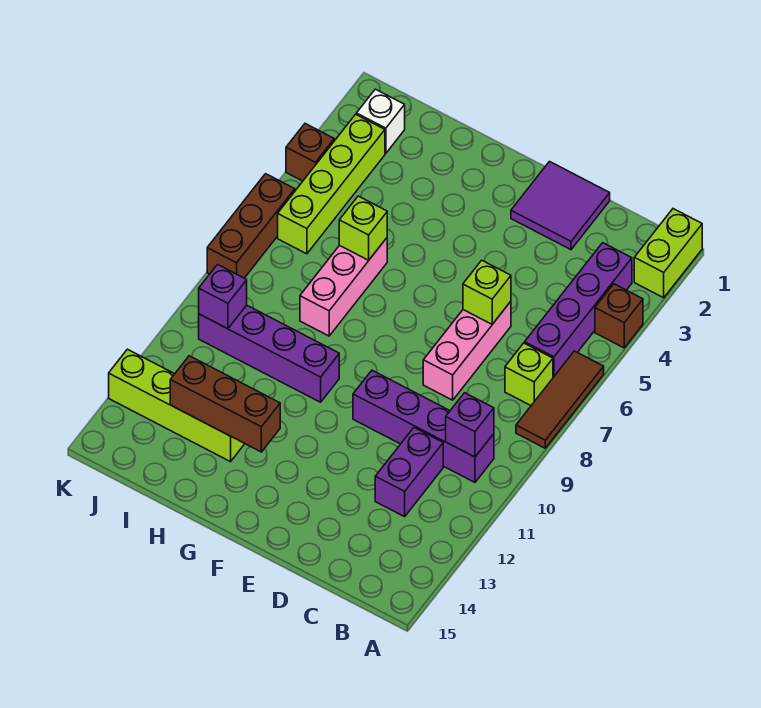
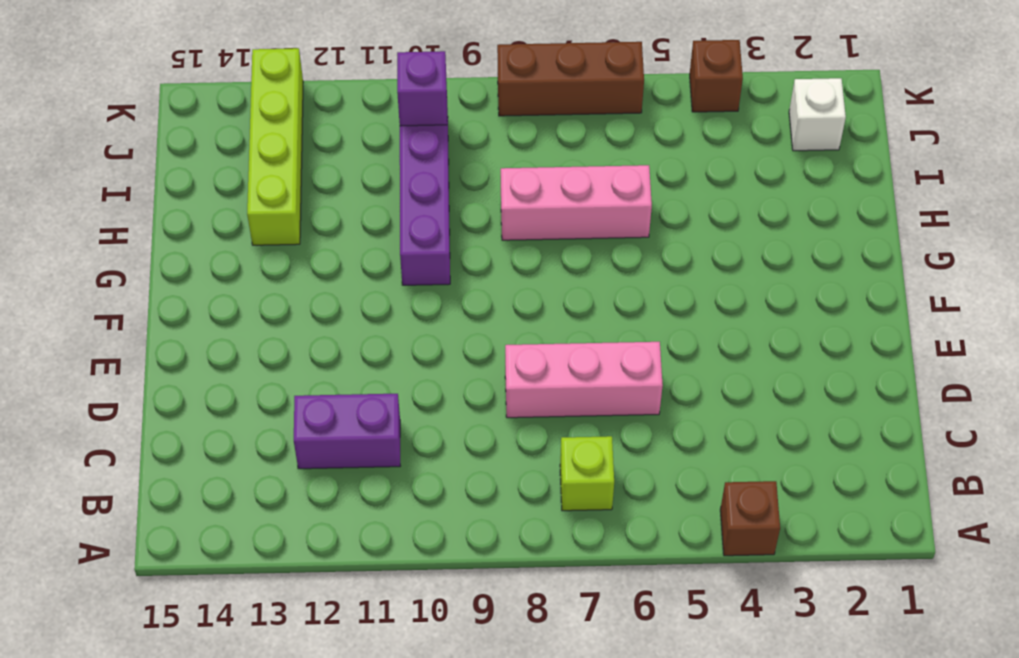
none -> lime brick A1:A2 level 1
none -> brown tile A6:A8 level 1
none -> purple brick B3:B6 level 1

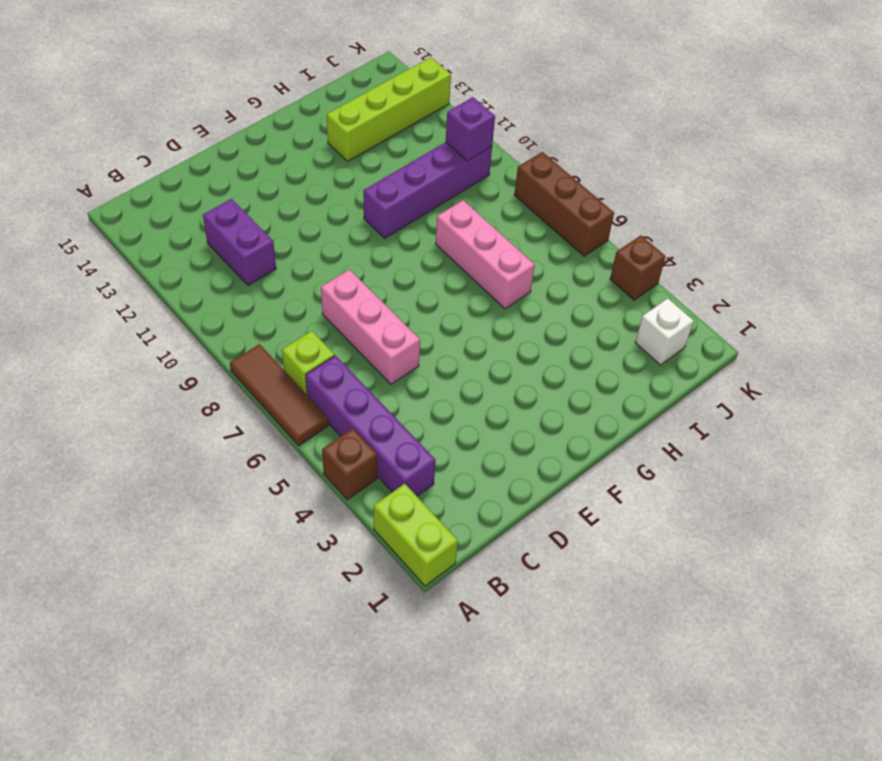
none -> purple brick B10:E10 level 1
none -> purple tile D1:E2 level 1
none -> lime brick J3:J6 level 1

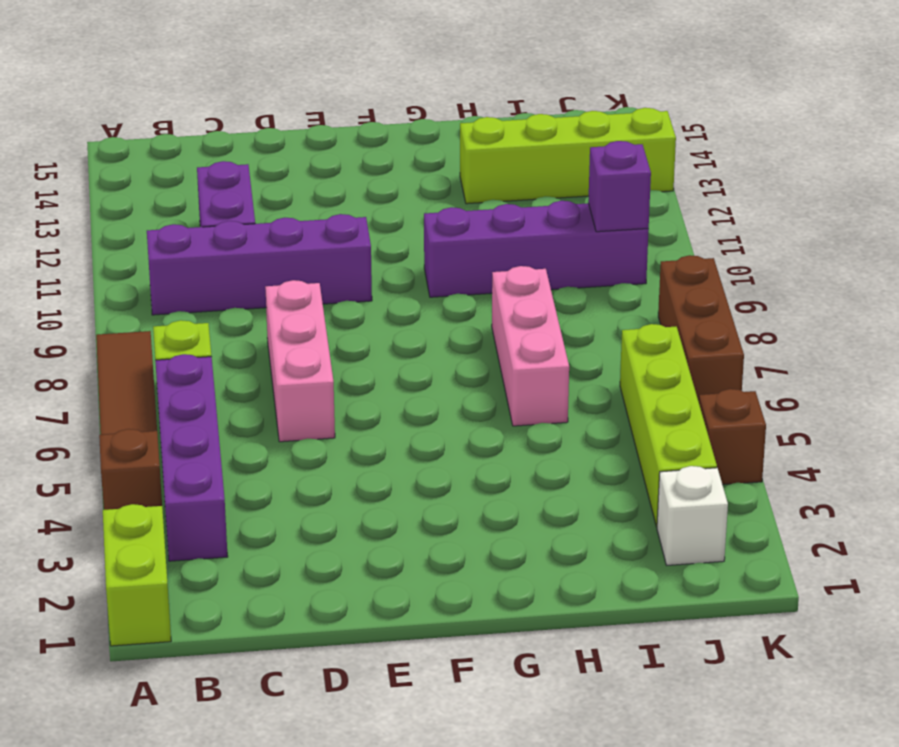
none -> purple tile D1:E2 level 1
none -> purple brick B10 level 2
none -> lime brick D6 level 2

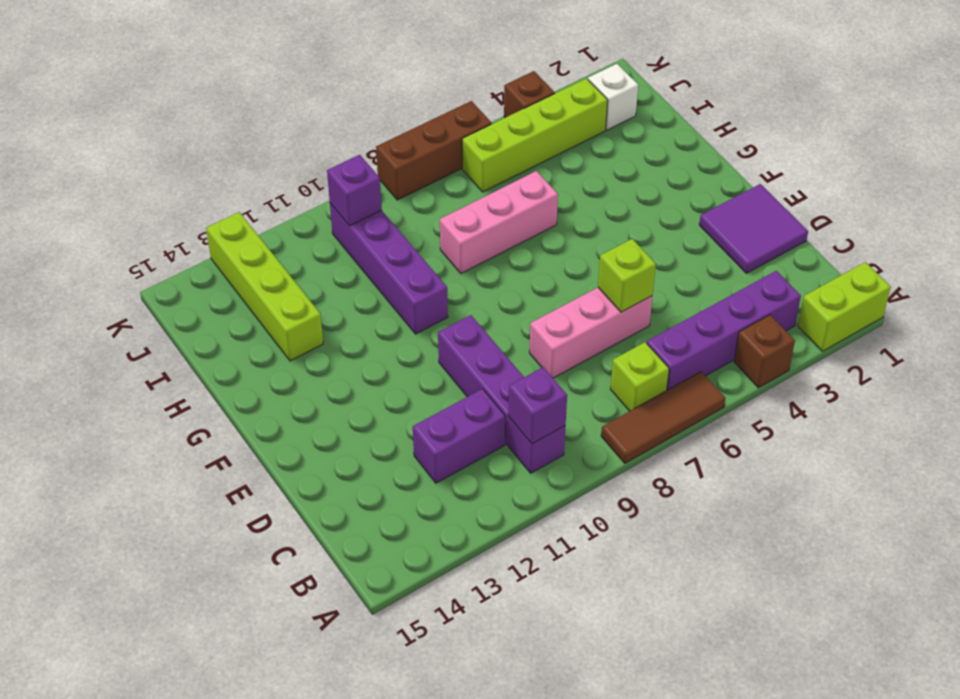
none -> brown brick G13:I13 level 2
none -> lime brick H6 level 2

